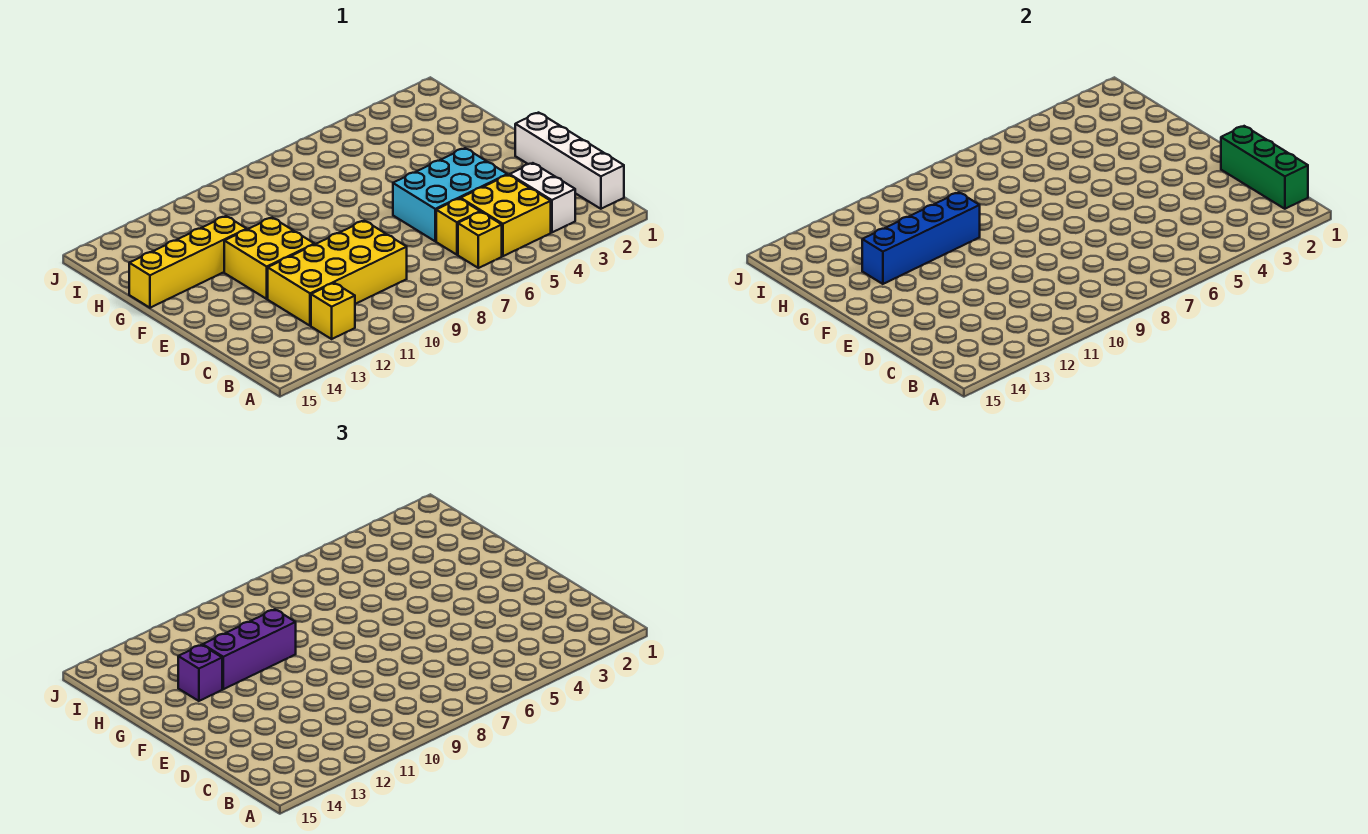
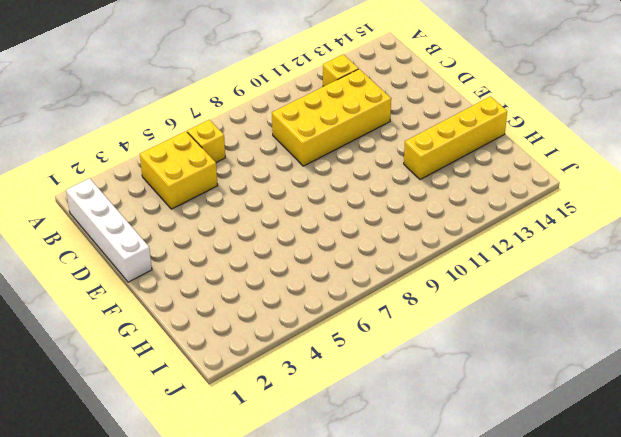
none -> white brick B3:C3 level 1
none -> yellow brick C6 level 1
none -> cyan brick D4:E6 level 1

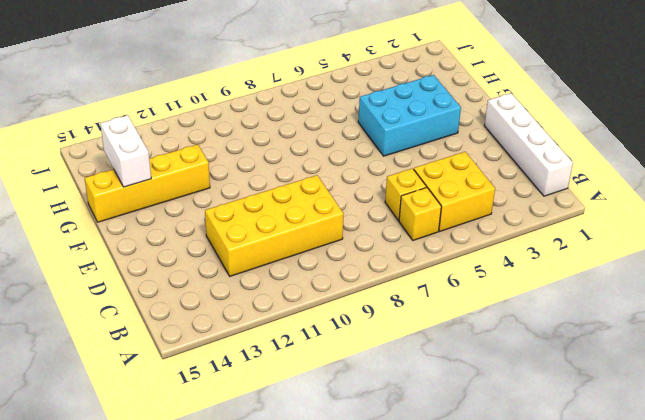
cyan brick F3:G5 level 1 -> cyan brick D4:E6 level 1
white brick G14:H14 level 2 -> white brick B3:C3 level 1
none -> yellow brick B12 level 1
none -> yellow brick E11:F12 level 1
none -> green brick B1:D1 level 2

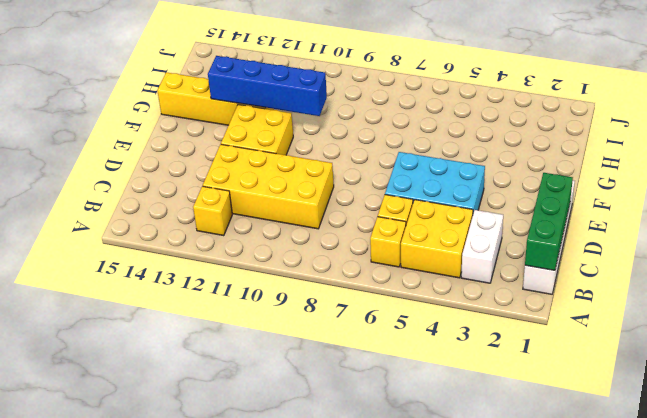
none -> purple brick G10:G12 level 3
none -> purple brick G13 level 3

